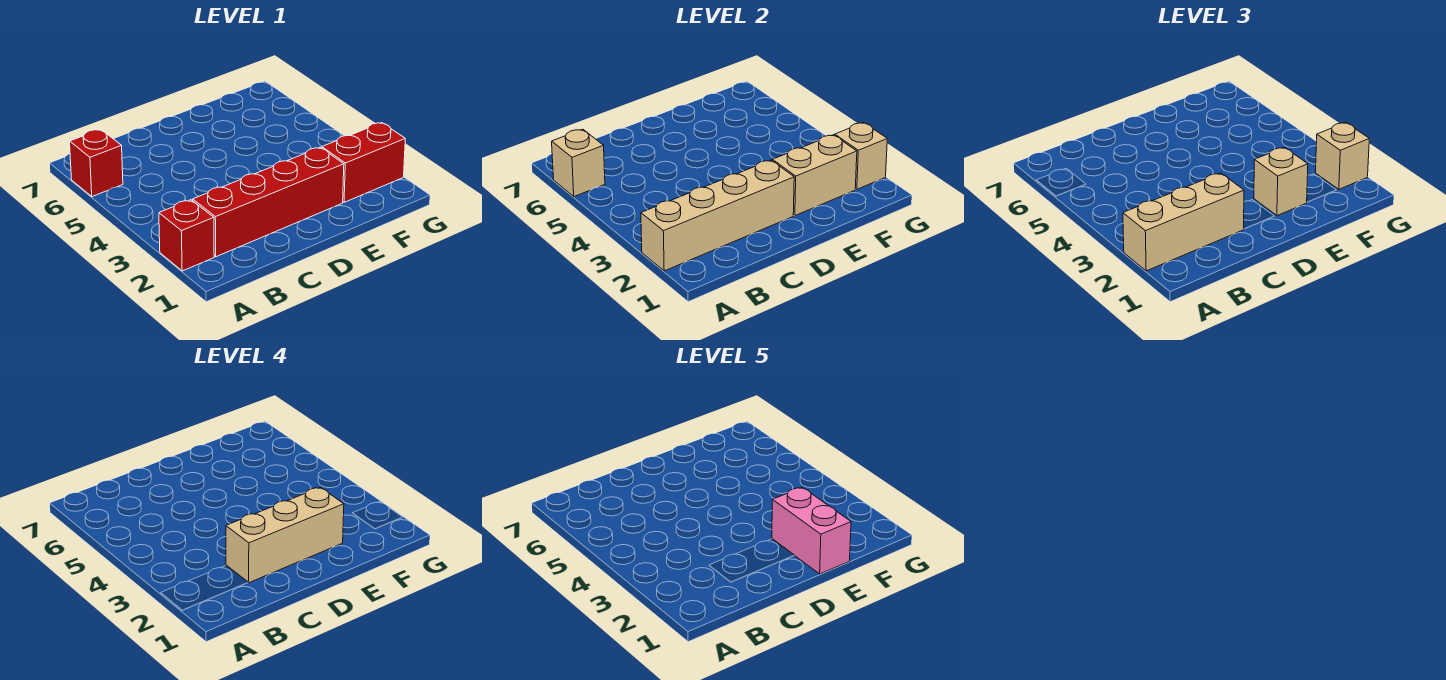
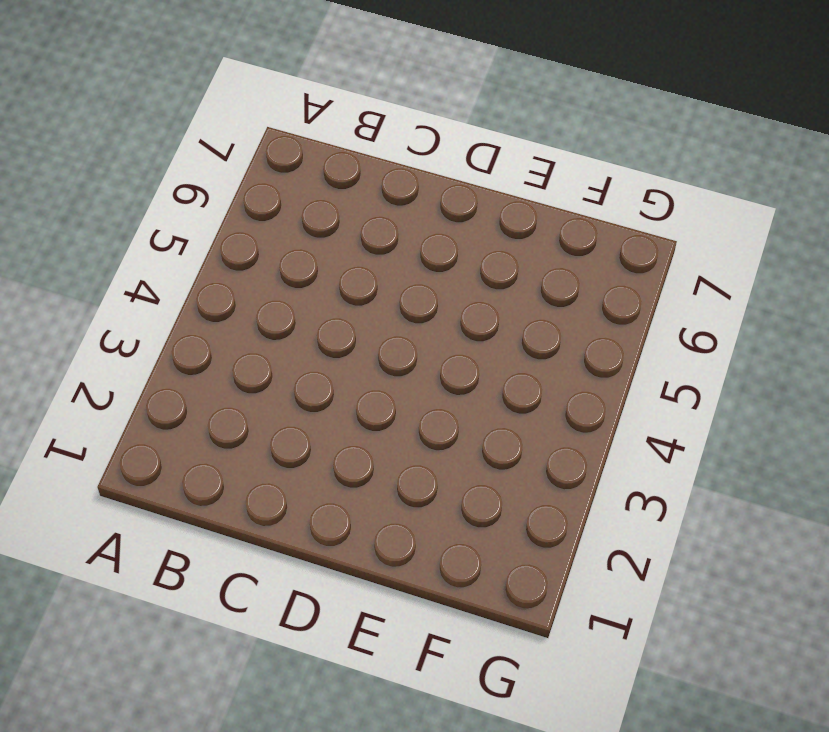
none -> red brick A2 level 1
none -> red brick A6 level 1
none -> red brick B2:E2 level 1

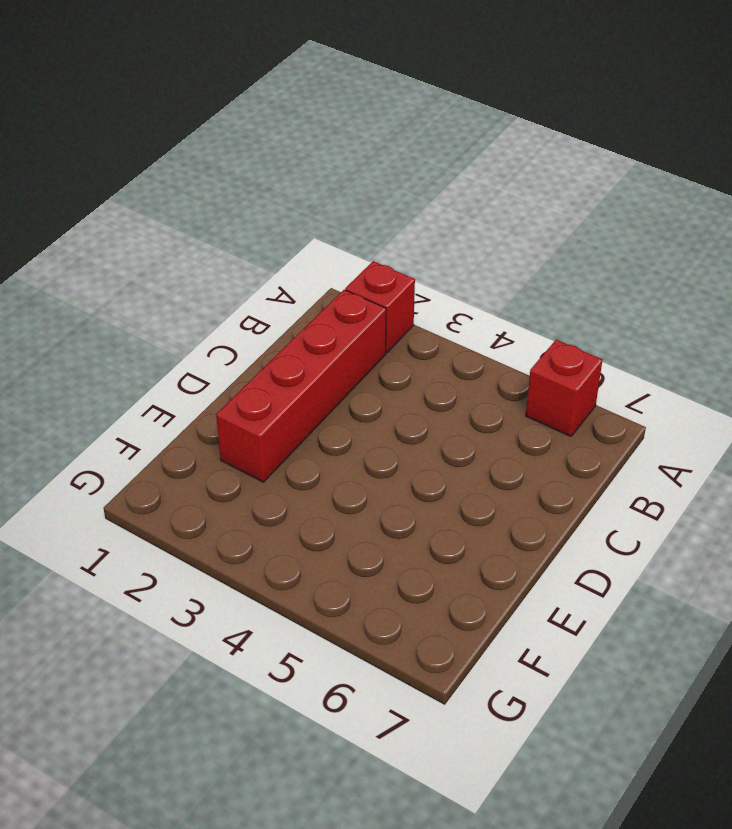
none -> red brick F2:G2 level 1
none -> tan brick A2:D2 level 2
none -> tan brick A6 level 2

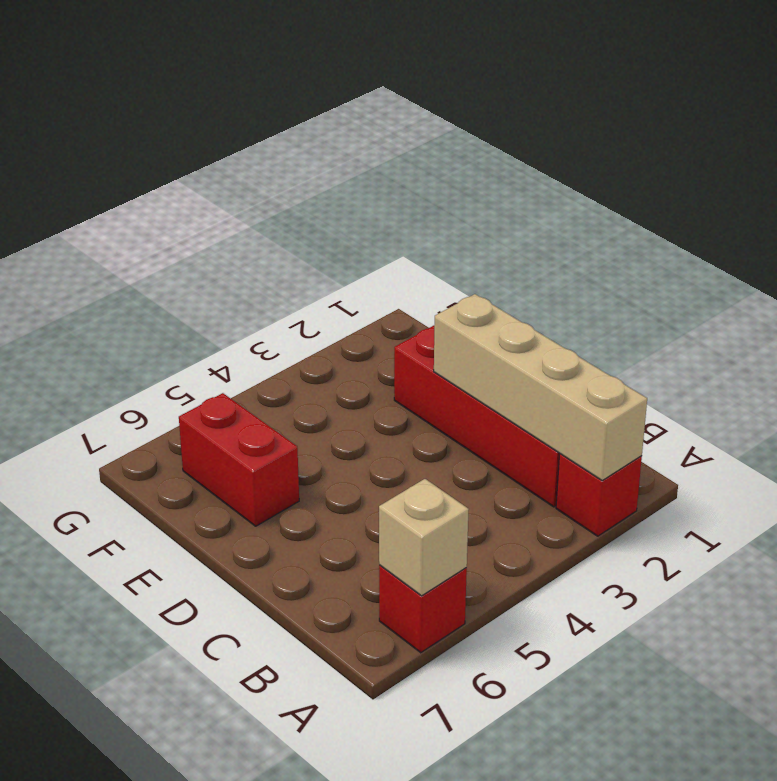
red brick E6:F6 level 1 -> red brick F2:G2 level 1
none -> tan brick E2:F2 level 2
none -> tan brick G2 level 2
none -> tan brick A2:C2 level 3

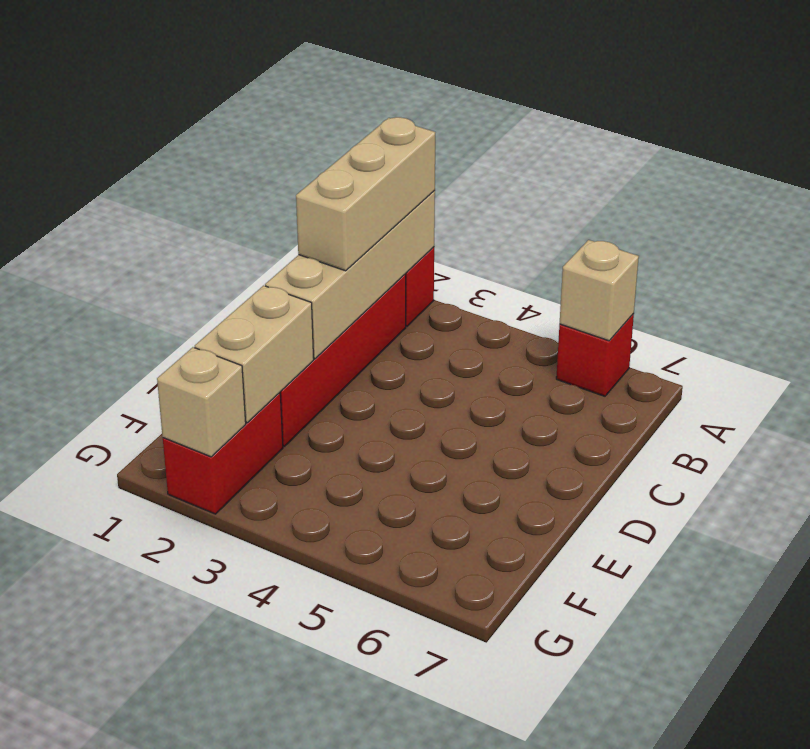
none -> tan brick E2 level 3
none -> tan brick G2 level 3
none -> tan brick C2:E2 level 4

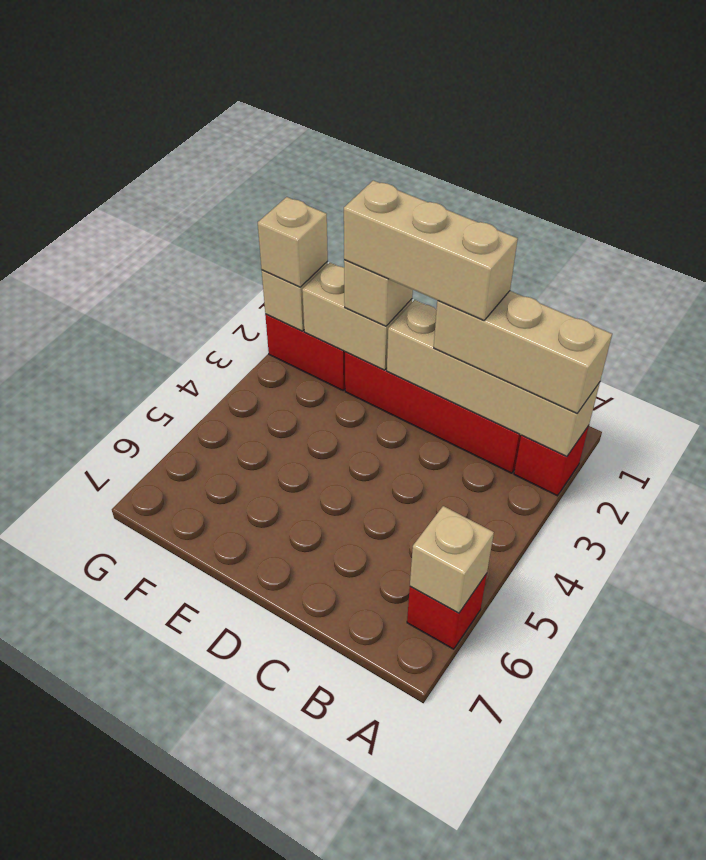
none -> pink brick E1:E2 level 5

